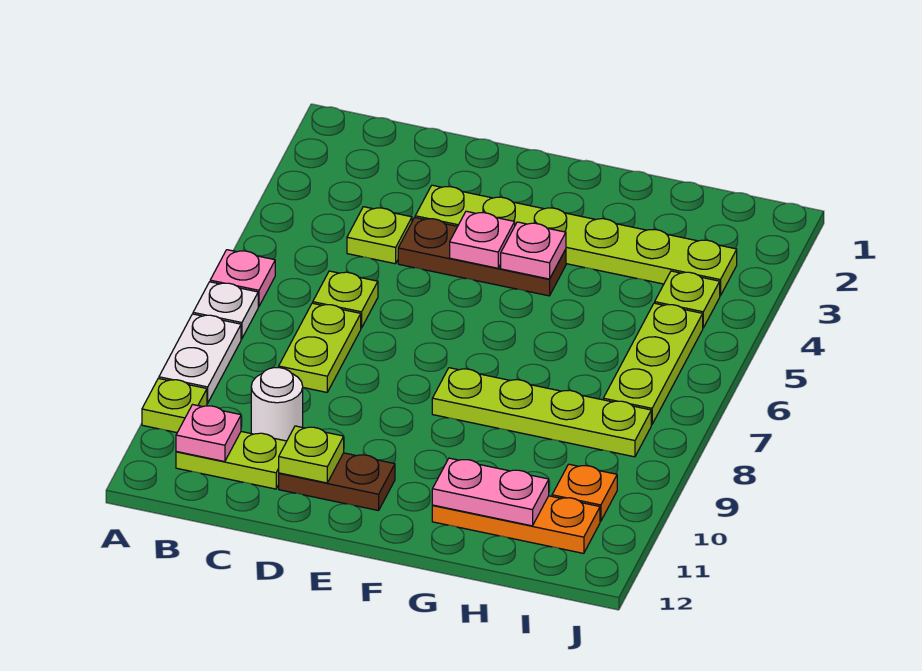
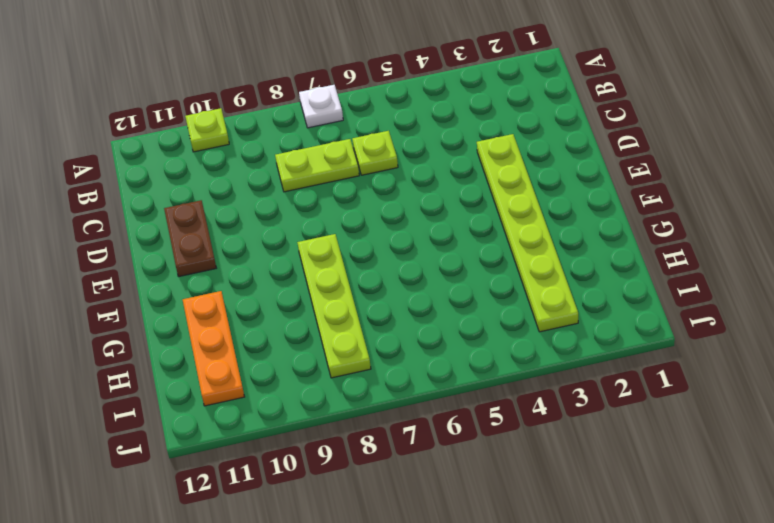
none -> pink plate A6 level 1
none -> white plate A8:A9 level 1
none -> lime plate B11:C11 level 1

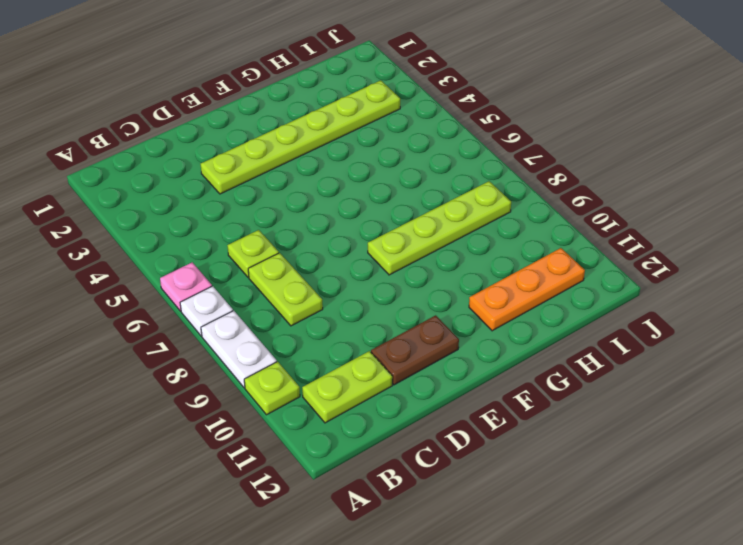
none -> lime plate C4 level 1
none -> white round brick C10 level 1
none -> brown plate D4:F4 level 1

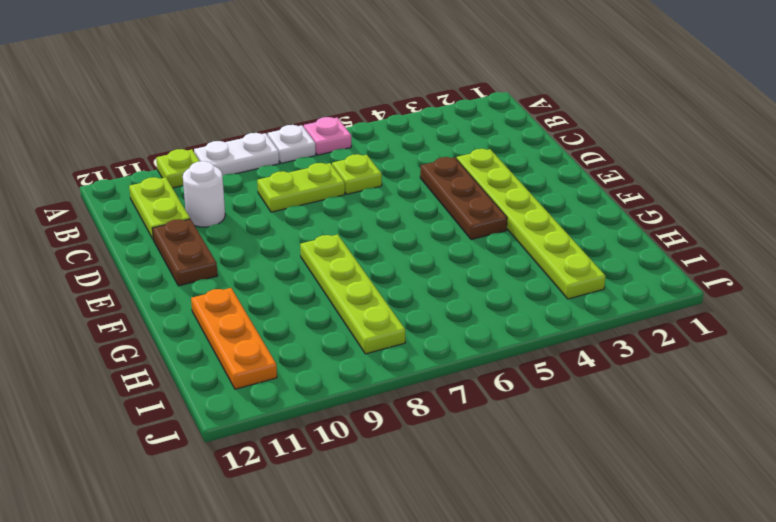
none -> lime plate C4 level 1
none -> lime plate I4 level 1
none -> lime plate I5:I7 level 1

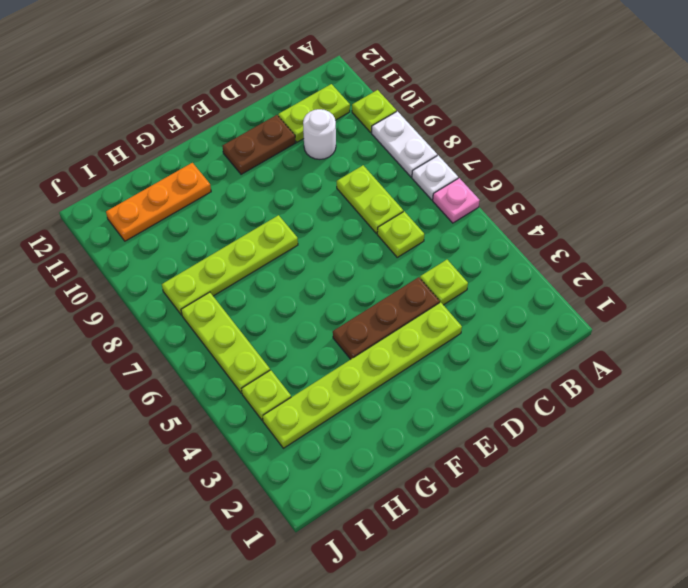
none -> orange plate I10 level 1
none -> pink plate B11 level 2
none -> lime plate D11 level 2

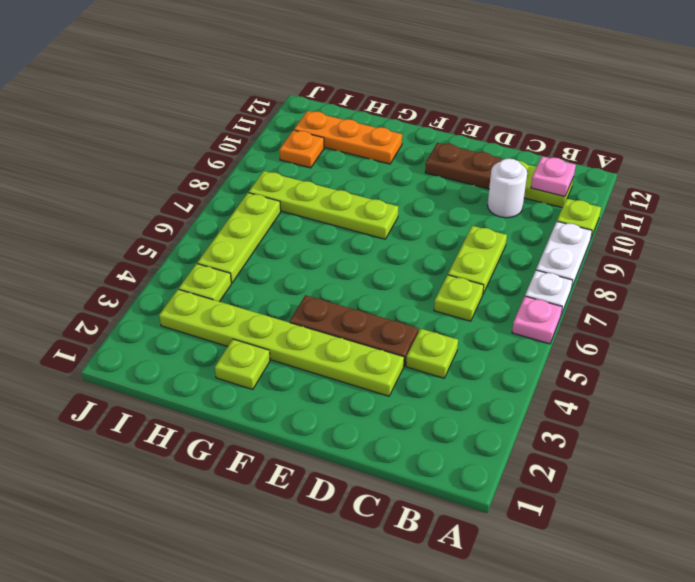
lime plate G2 level 1 -> lime plate D11 level 2
none -> pink plate E4 level 2
none -> pink plate F4 level 2
none -> pink plate G11:H11 level 2

